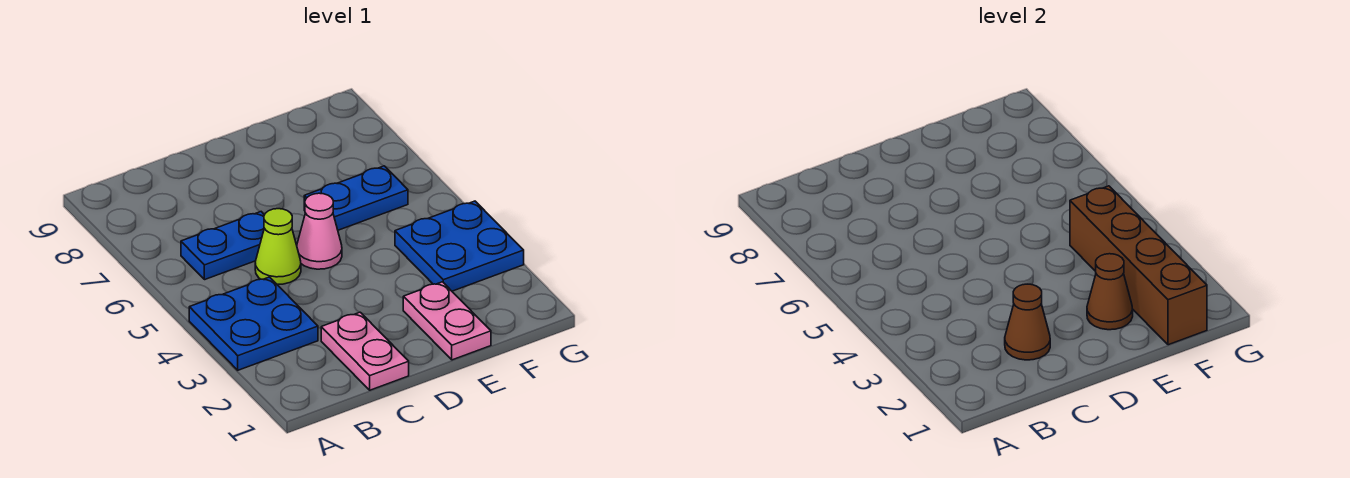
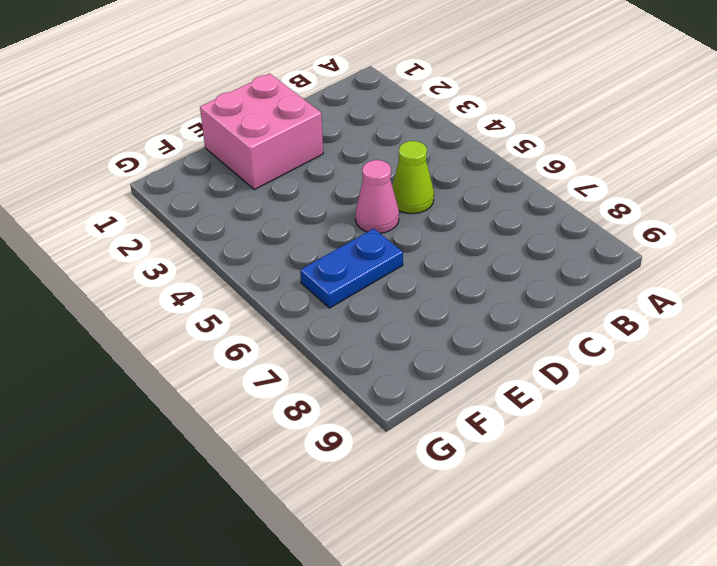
pink brick D1:E2 level 1 -> pink plate E1:E2 level 1
none -> blue plate A3:B4 level 1
none -> blue plate B6:C6 level 1

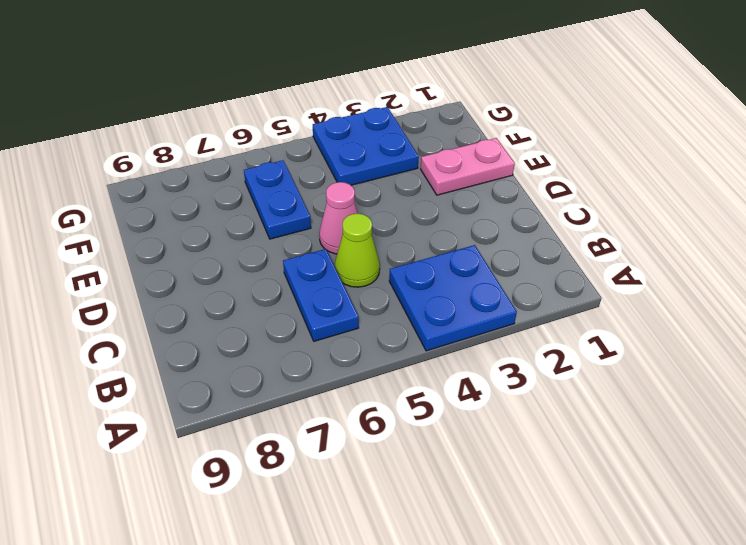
none -> pink plate C1:C2 level 1
none -> brown cone C2 level 2

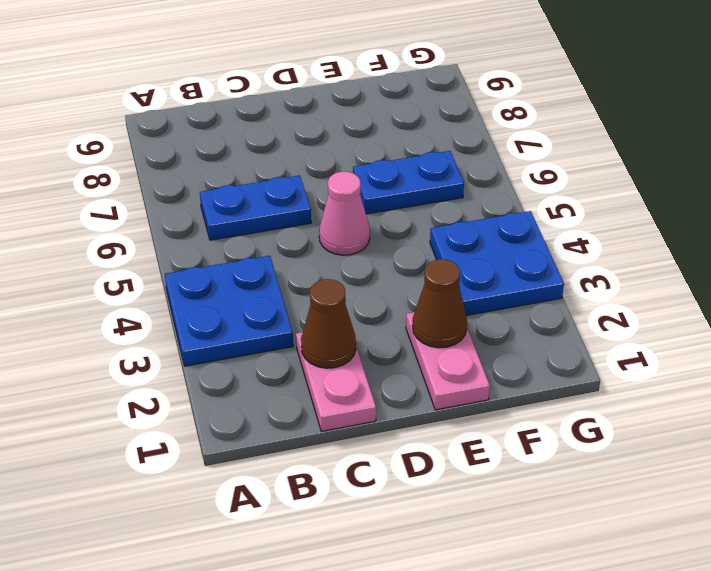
none -> lime cone C5 level 1
none -> brown brick F1:F4 level 2

